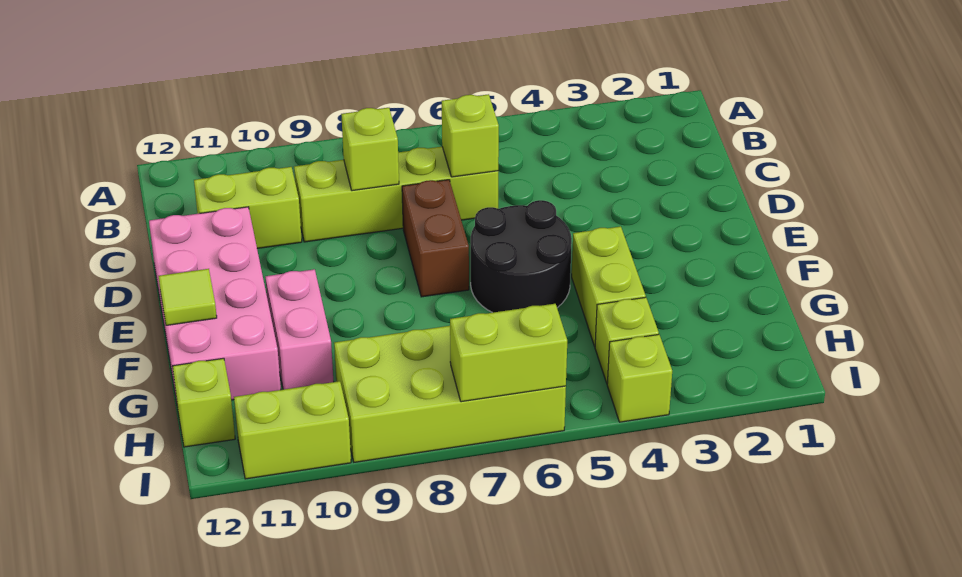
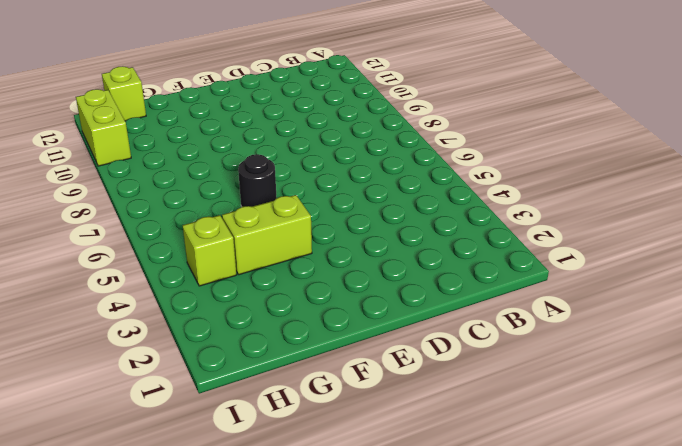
black round brick F6 level 1 -> black round brick E5:F6 level 1
none -> lime brick C6:C9 level 1
none -> lime brick C10:C11 level 1
none -> brown brick D7:E7 level 1

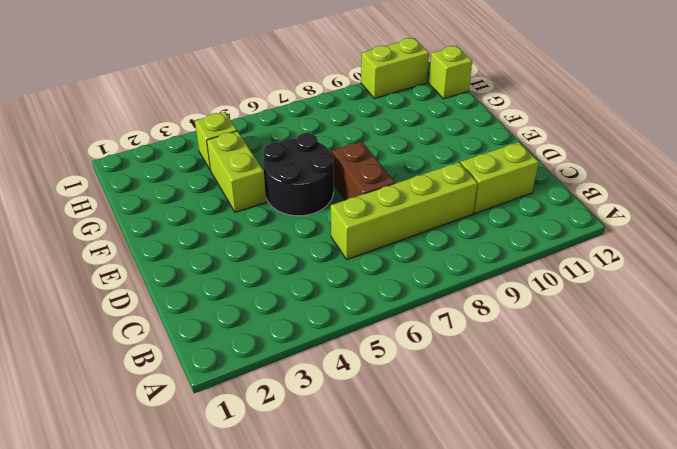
none -> pink brick D11:G12 level 1
none -> pink brick F10:G10 level 1
none -> lime brick H6:I9 level 1

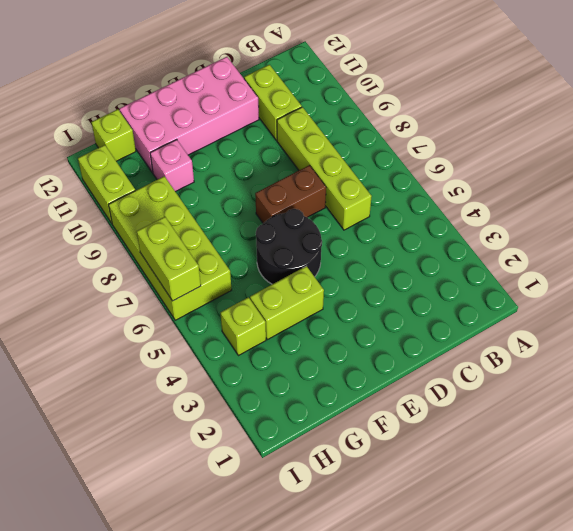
pink brick G10 level 1 -> pink brick F10:G10 level 1
none -> lime brick I4 level 1
none -> lime brick C6 level 2
none -> lime brick C8 level 2

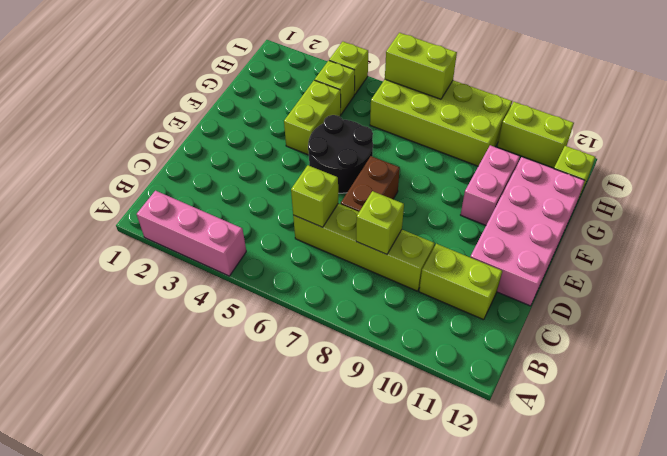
pink brick A2:A4 level 1 -> none
none -> lime tile F12 level 2

